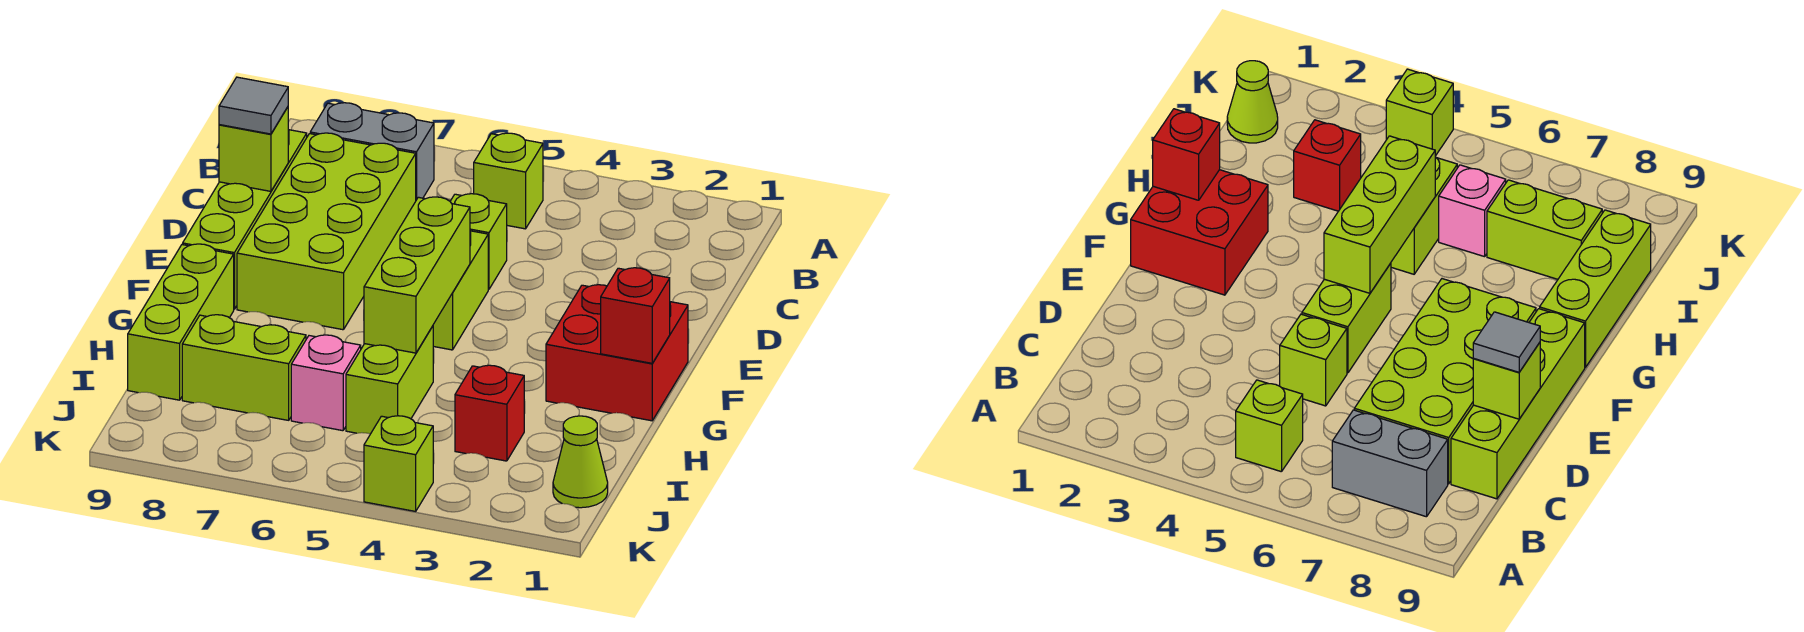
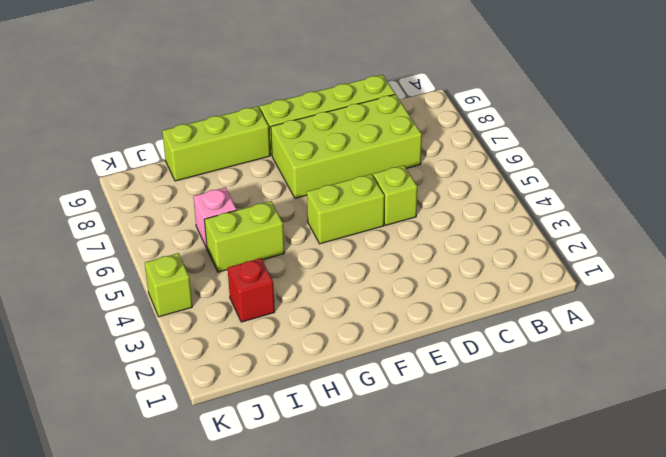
none -> lime brick B5 level 1
none -> grey brick B7:B8 level 1
none -> red brick F1:G2 level 1

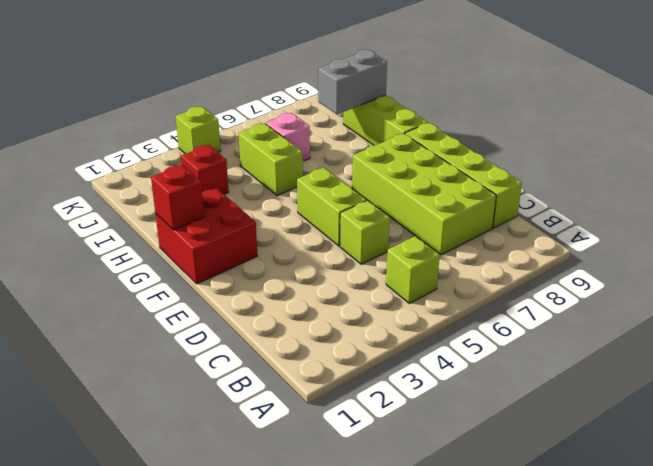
grey brick I8:I9 level 2 -> grey brick B7:B8 level 1
none -> lime brick I7:I8 level 1
none -> lime cone J1 level 1
none -> lime brick D9 level 2

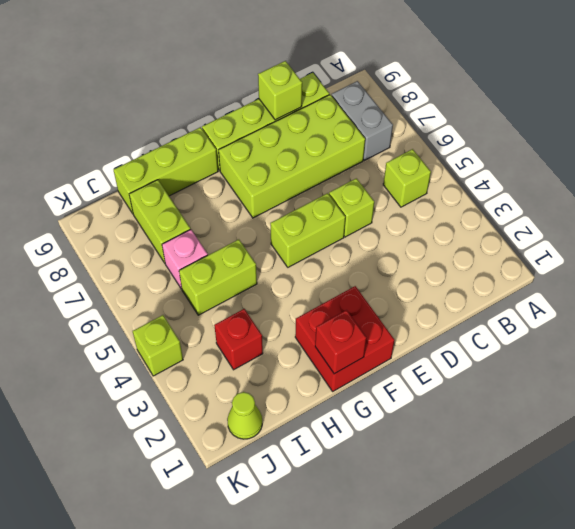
none -> lime brick F5:H5 level 2
none -> grey tile D9 level 3

